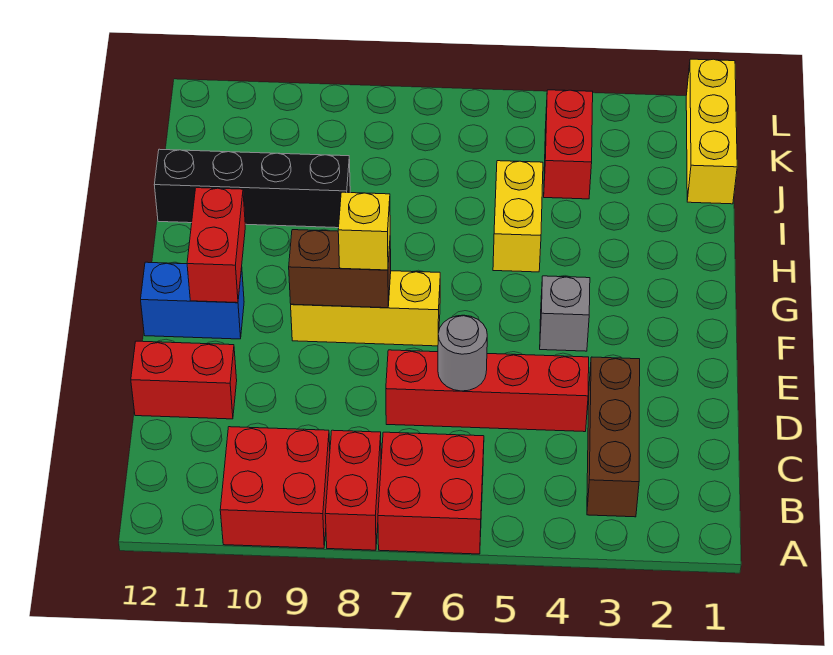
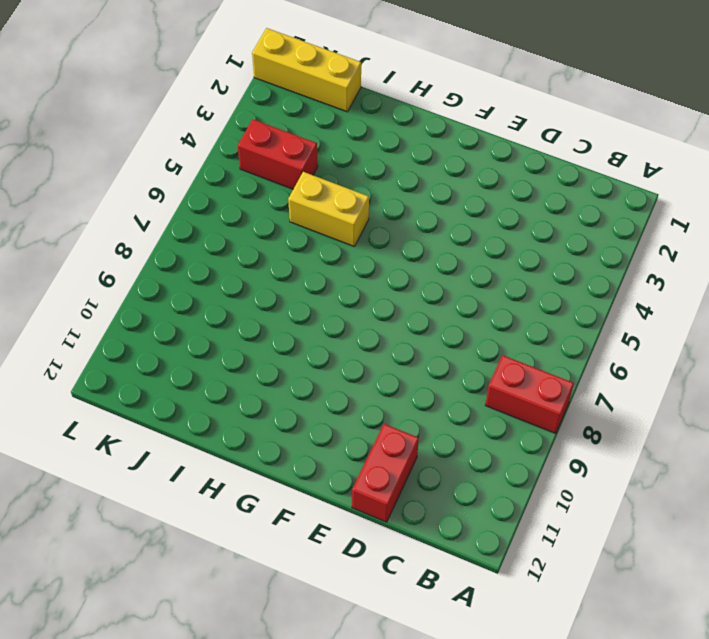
none -> red brick A6:B7 level 1
none -> red brick A9:B10 level 1
none -> brown brick B3:D3 level 1

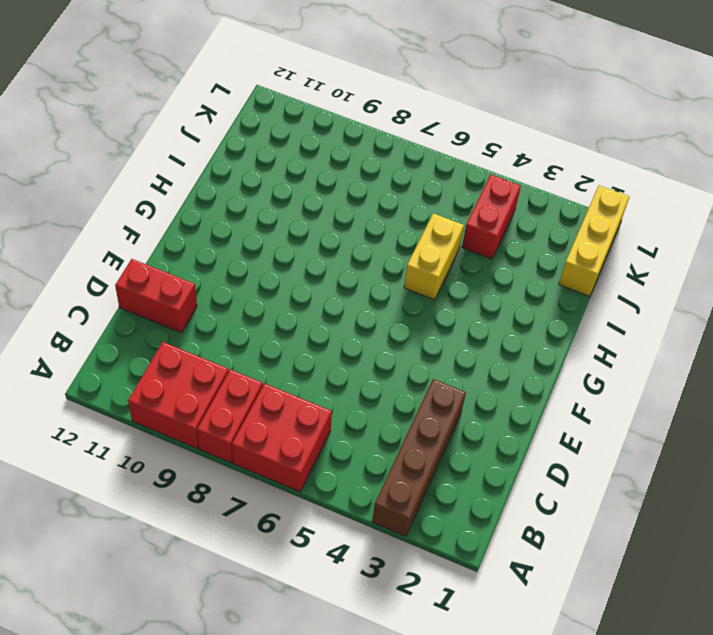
brown brick A3:D3 level 1 -> brown brick B3:D3 level 1
none -> red brick D4:D7 level 1
none -> grey brick F4 level 1
none -> yellow brick F7:F9 level 1

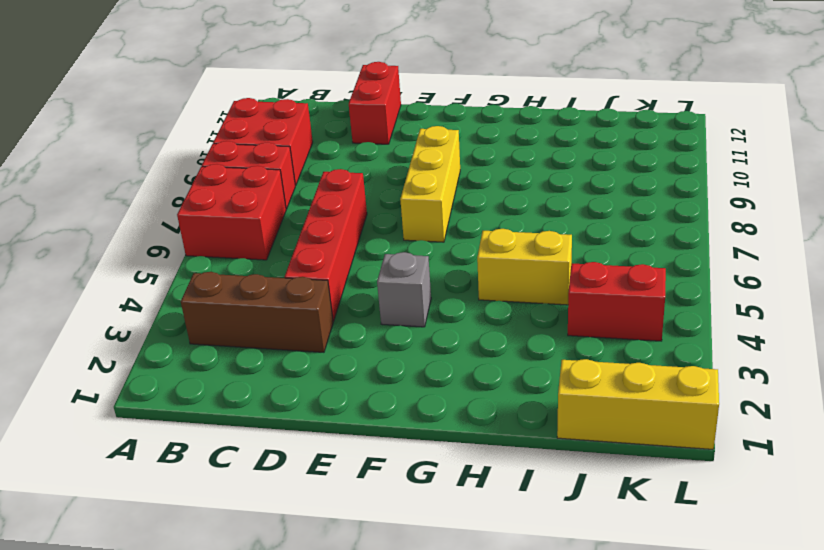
none -> blue brick F11:F12 level 1
none -> black brick I9:I12 level 1
none -> grey round brick D6 level 2

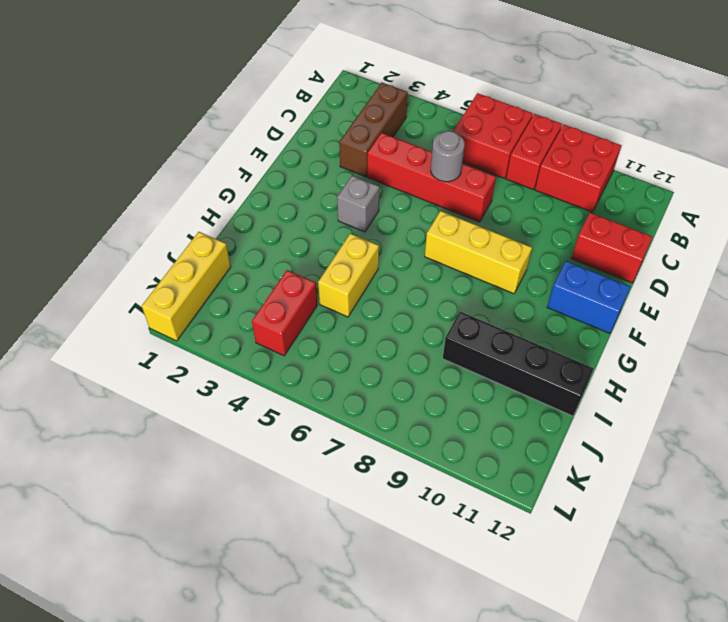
none -> brown brick F8:F9 level 2
none -> red brick F11:G11 level 2
none -> yellow brick F8 level 3

